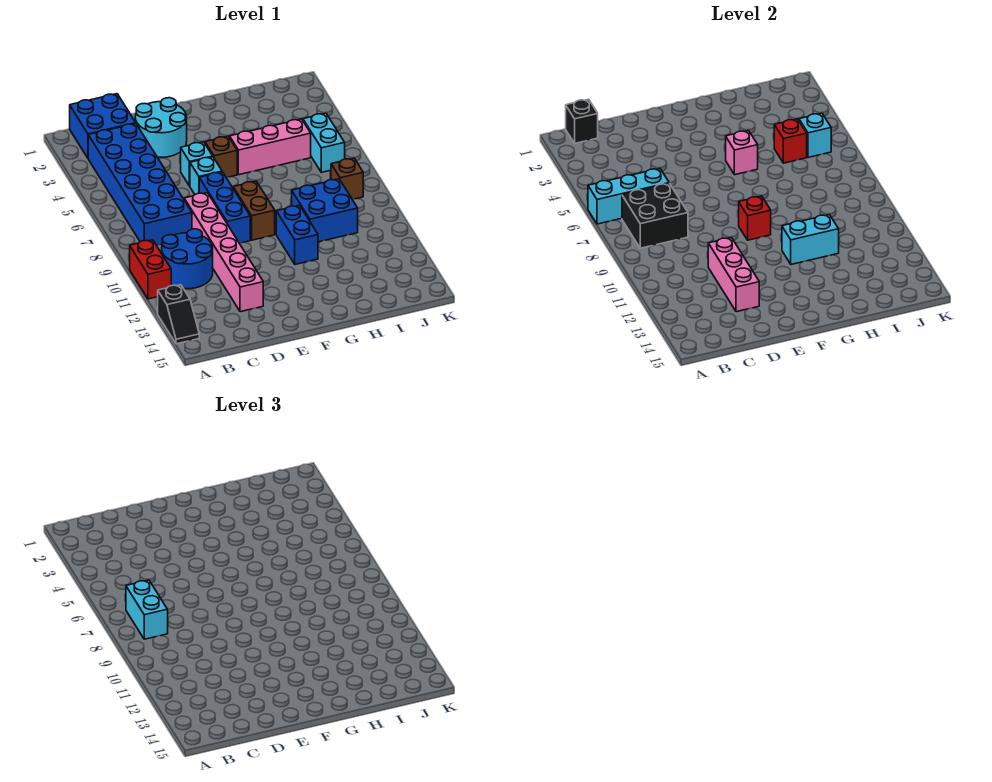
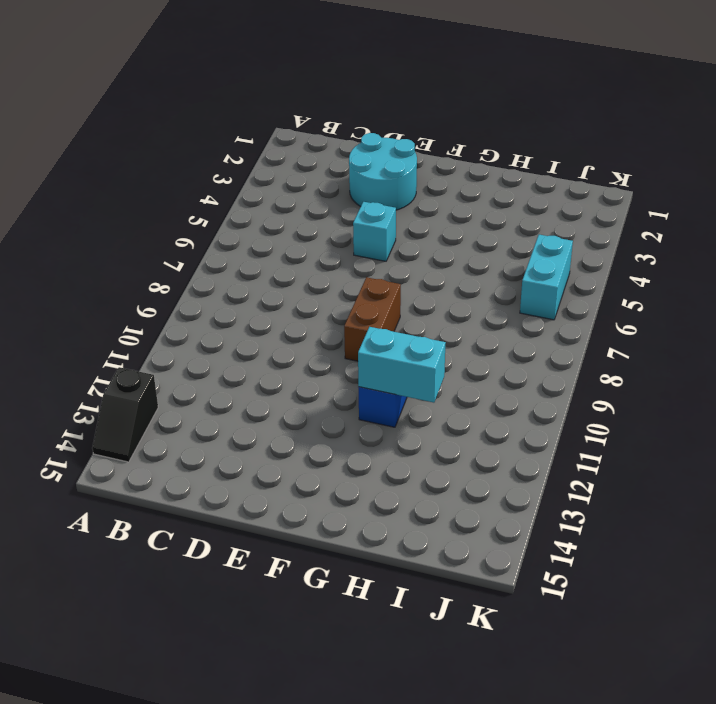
none -> red brick A10:A11 level 1
none -> blue brick B1:C2 level 1
none -> blue brick B3:C8 level 1

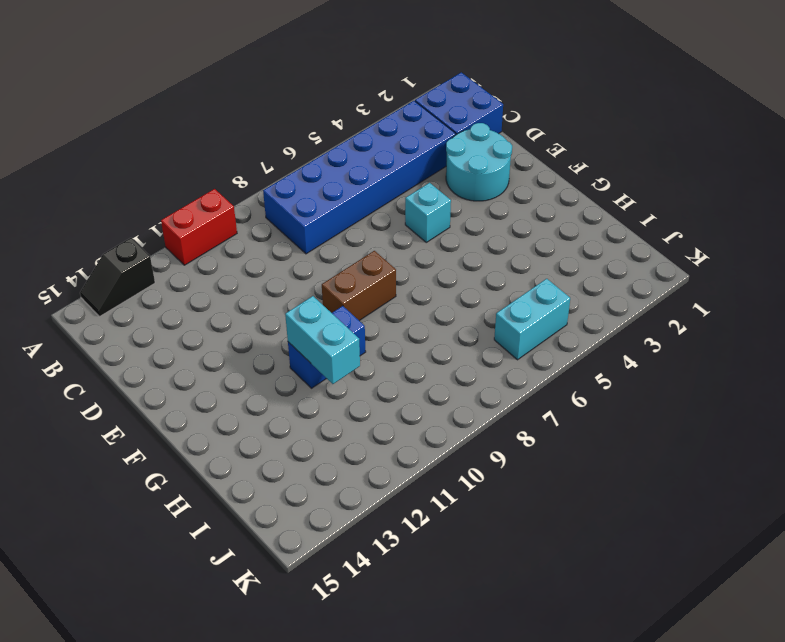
none -> blue round brick B10:C11 level 1
none -> pink brick D8:D13 level 1
none -> cyan brick E6 level 1

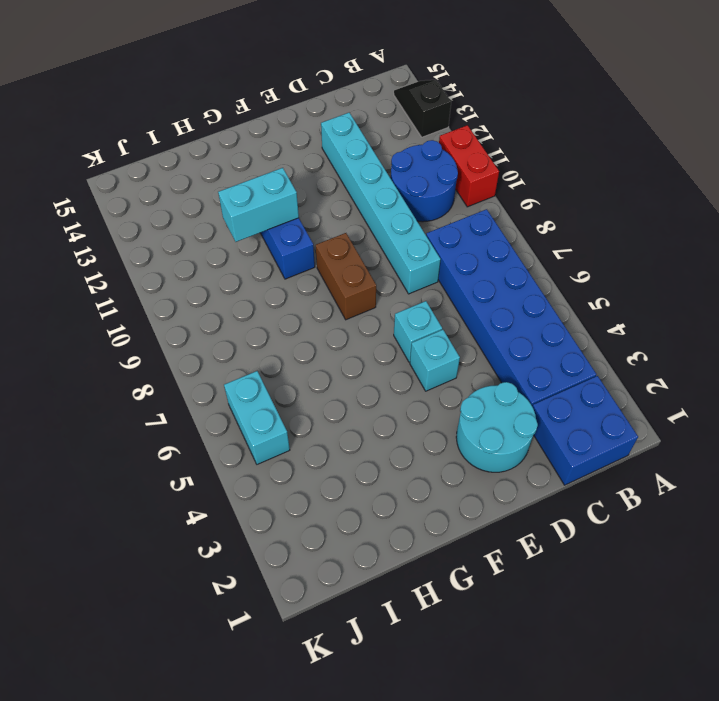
cyan brick D8:D13 level 1 -> pink brick D8:D13 level 1
none -> blue brick E7:E9 level 1
none -> brown brick F5 level 1
none -> pink brick G5:I5 level 1

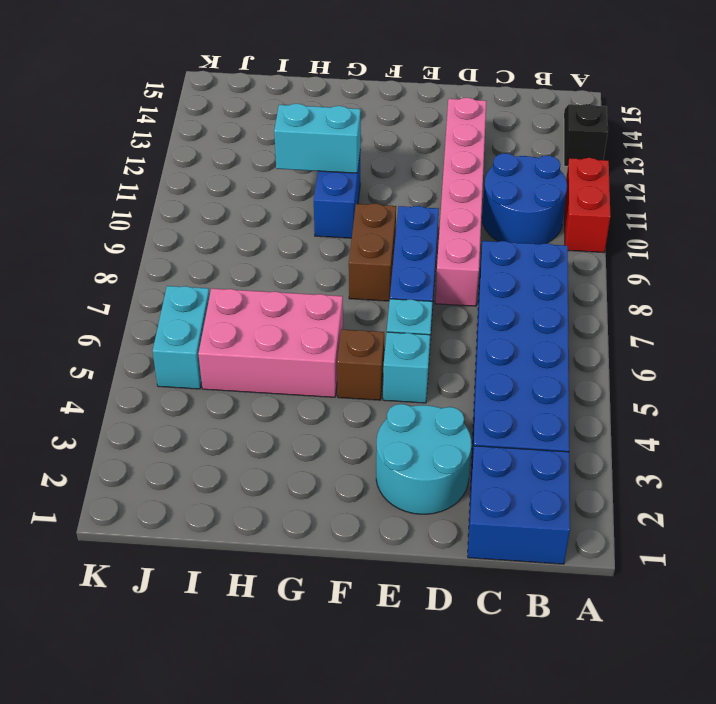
pink brick G5:I6 level 1 -> pink brick G5:I5 level 1
none -> blue brick H9:I10 level 1
none -> brown brick J8 level 1
none -> cyan brick A6:C6 level 2

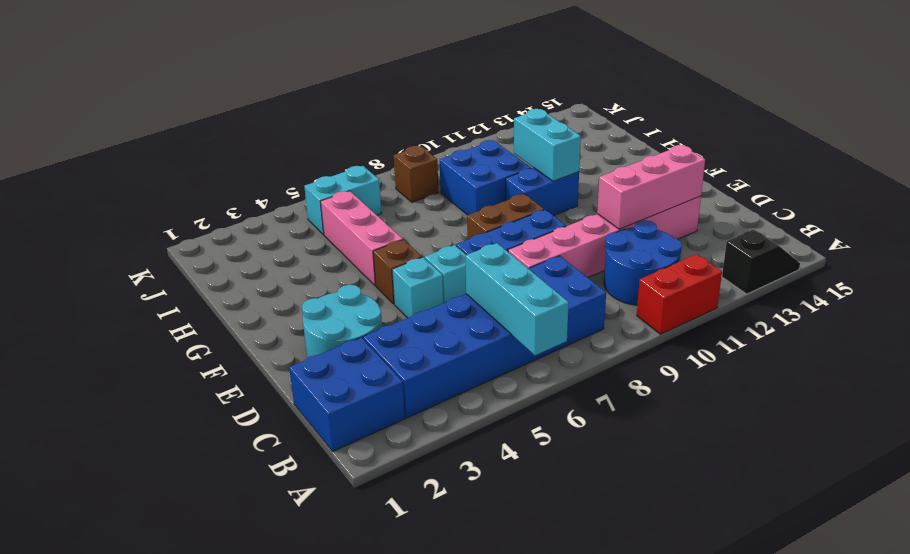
none -> black brick B1 level 2
none -> black brick B7:C8 level 2
none -> red brick F9 level 2

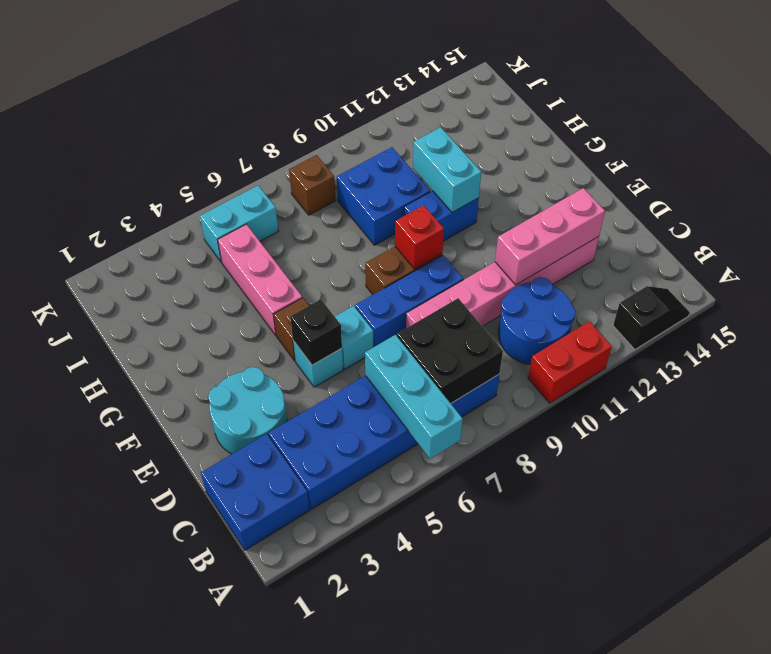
black brick E5 level 2 -> black brick B1 level 2
none -> pink brick G5 level 2
none -> red brick I5 level 2
none -> cyan brick J5 level 2

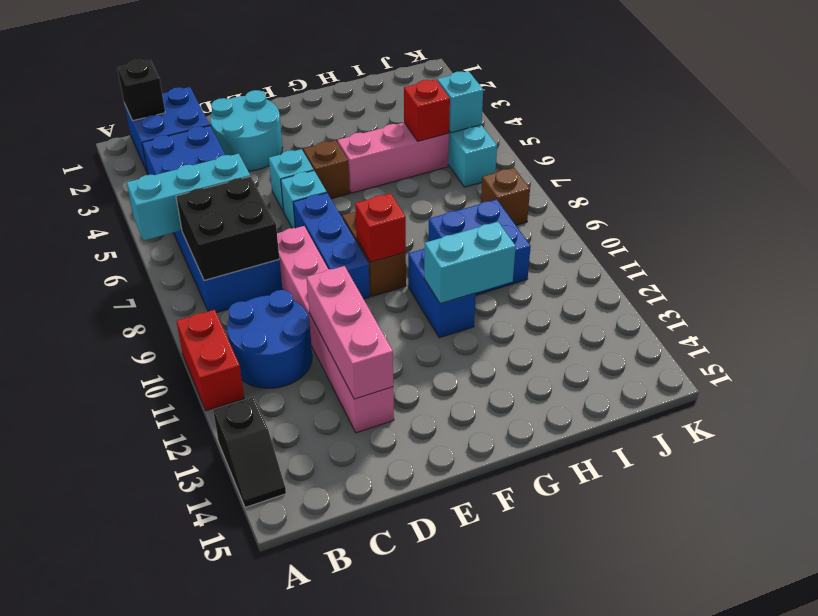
none -> pink brick G5 level 2
none -> cyan brick B7:B8 level 3

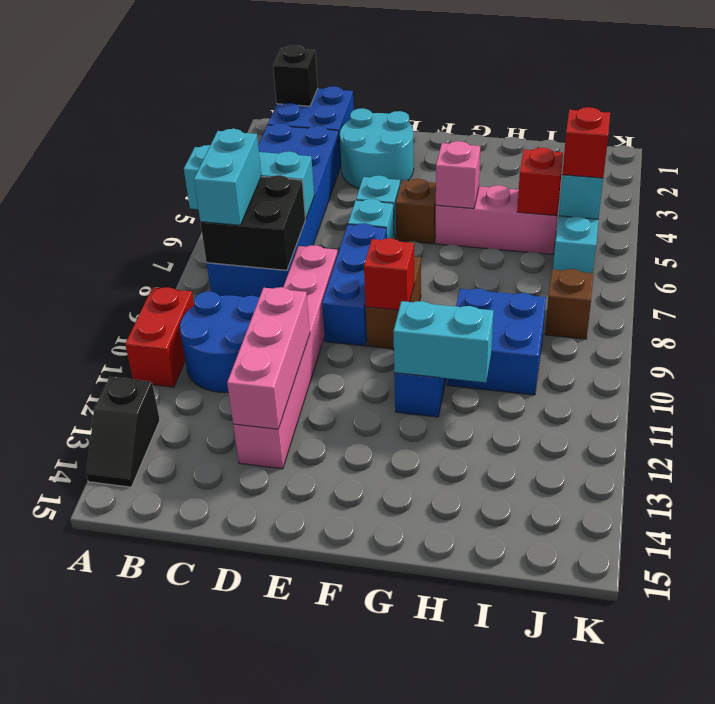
red brick J5 level 3 -> none

